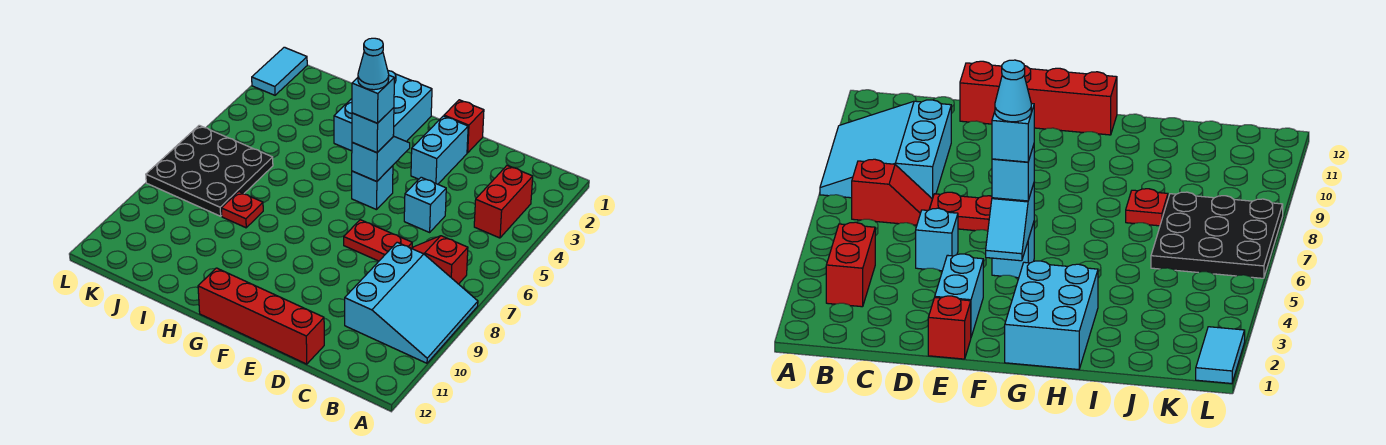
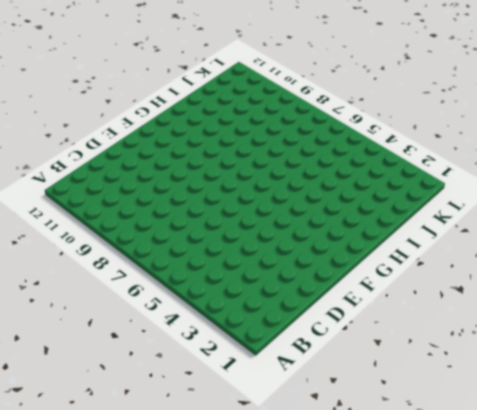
none -> cyan slope A8:C10 level 1 top C
none -> red brick B3:B4 level 1
none -> red slope B7:C7 level 1 top B

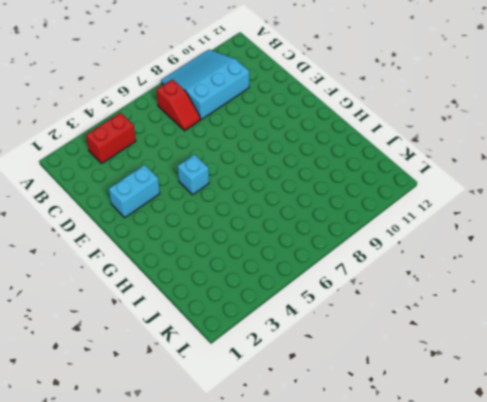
none -> cyan brick D5 level 1
none -> red plate D7:E7 level 1
none -> red brick D12:G12 level 1

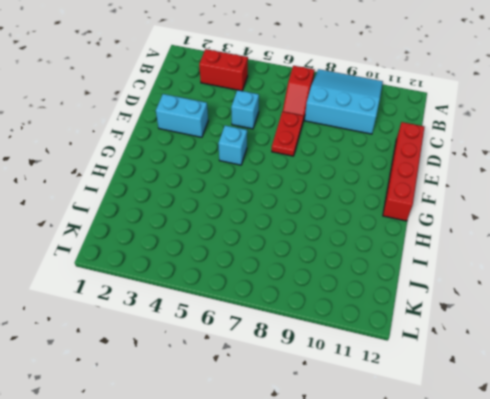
none -> red brick E1 level 1
none -> cyan brick G1:H3 level 1
none -> red plate I8 level 1

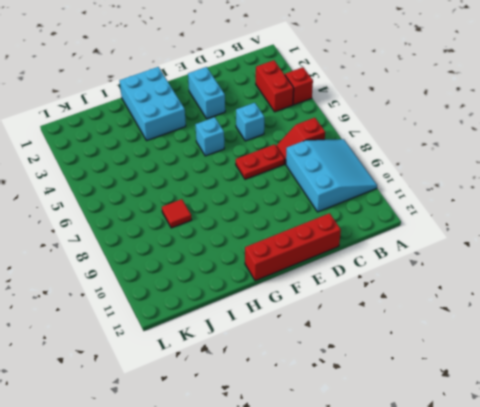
red brick A4 level 1 -> red brick E1 level 1
red tile I8 level 1 -> red plate I8 level 1
none -> black plate J6:L8 level 1
none -> cyan tile L1:L2 level 1
none -> cyan slope F4:F5 level 2 top 5

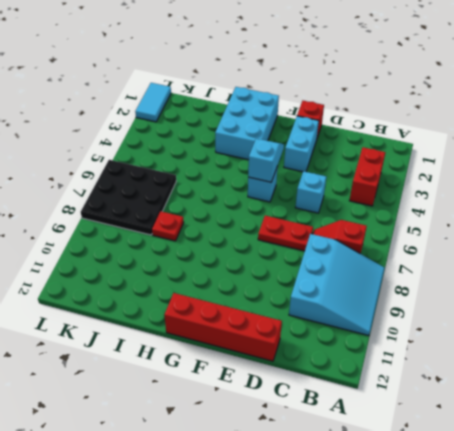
none -> cyan brick F5 level 3
none -> cyan brick F5 level 4
none -> cyan cone F5 level 5

